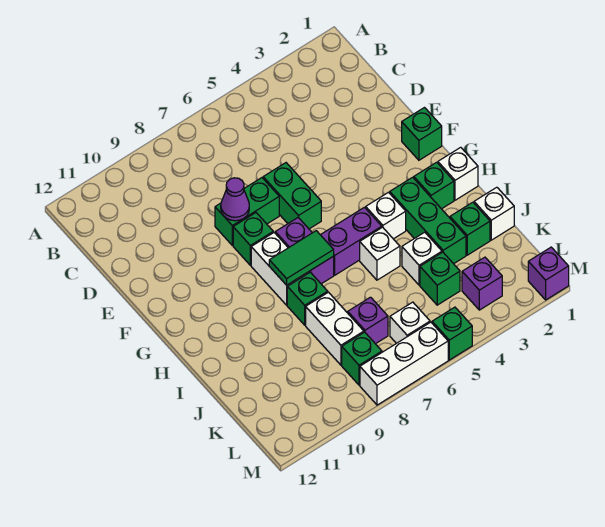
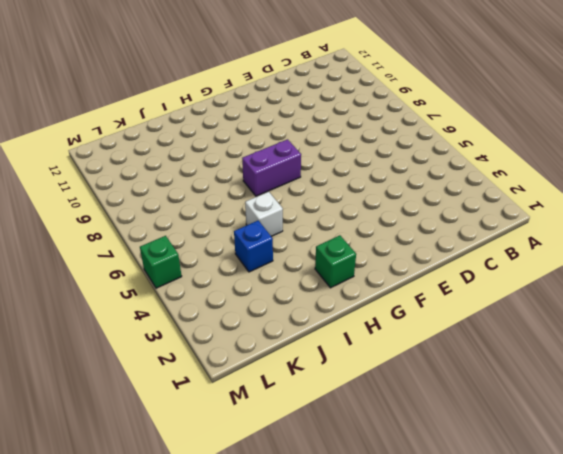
blue brick J4 level 1 -> white brick J4 level 1
none -> green brick E6:F6 level 1
none -> green brick E7:E8 level 1
none -> green brick F1 level 1

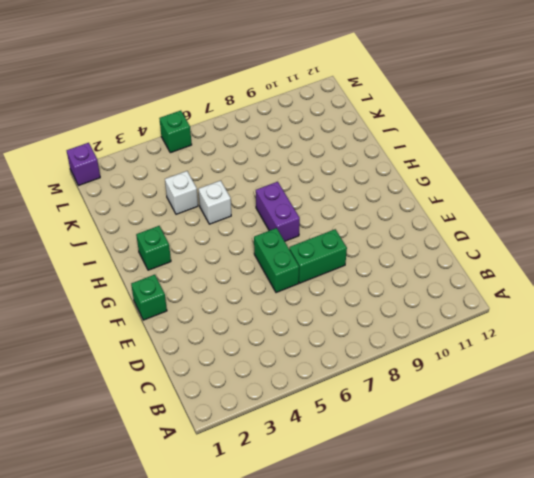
none -> green brick F8 level 1
none -> white brick G8:H8 level 1
none -> white brick H1 level 1

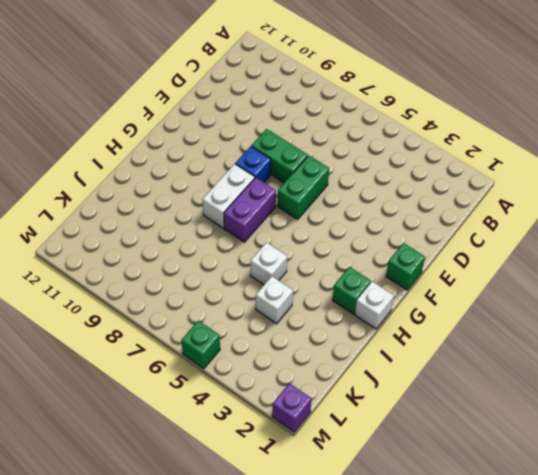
blue brick F8 level 1 -> green brick F8 level 1
none -> green brick H3:J3 level 1
none -> white brick H4 level 1
none -> purple brick H5:H6 level 1

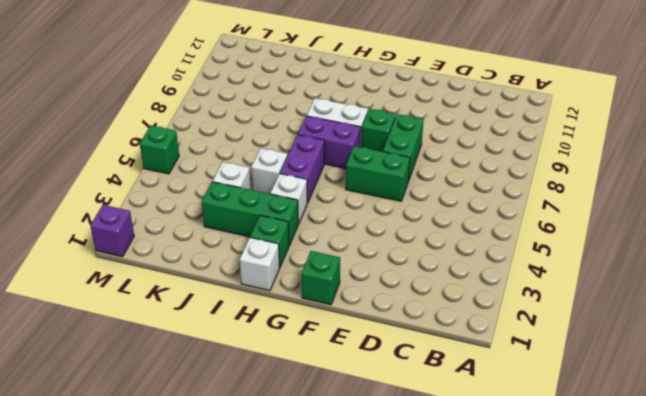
none -> green brick I8 level 1
none -> white brick J1 level 1
none -> green brick J2 level 1

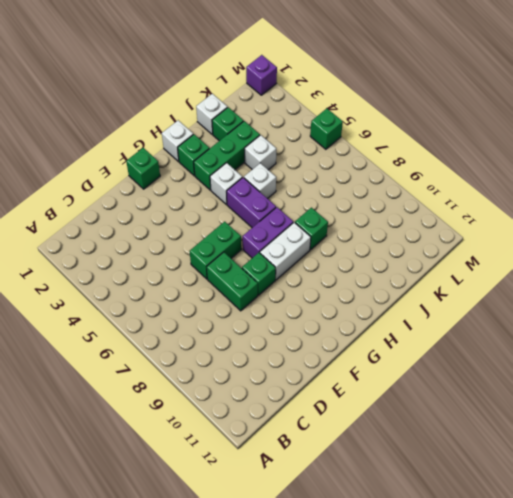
none -> white brick J8:K8 level 1
none -> green brick K4 level 1
none -> purple brick K7 level 1

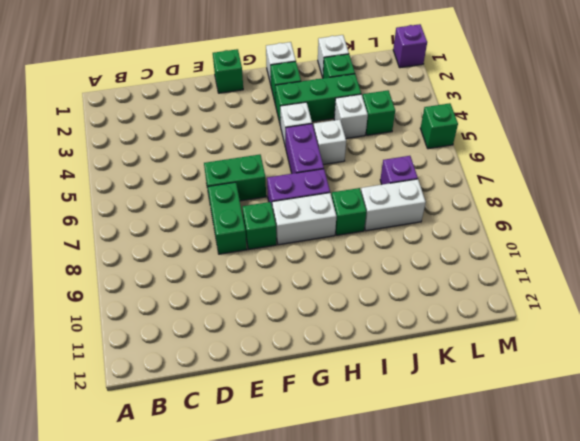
none -> purple brick L3 level 1
none -> white brick L6 level 1
none -> green brick L8 level 1

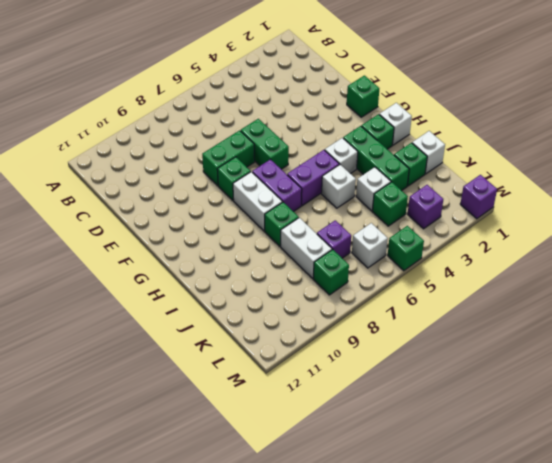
none -> white brick M6:M8 level 1
none -> purple cone E8 level 2
none -> green tile H7:H8 level 2

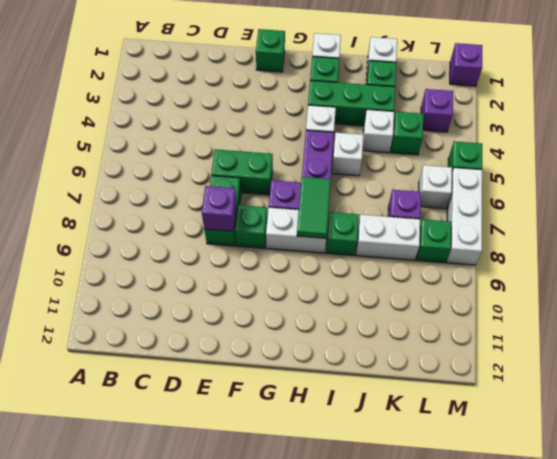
purple brick E8 level 2 -> purple cone E8 level 2

